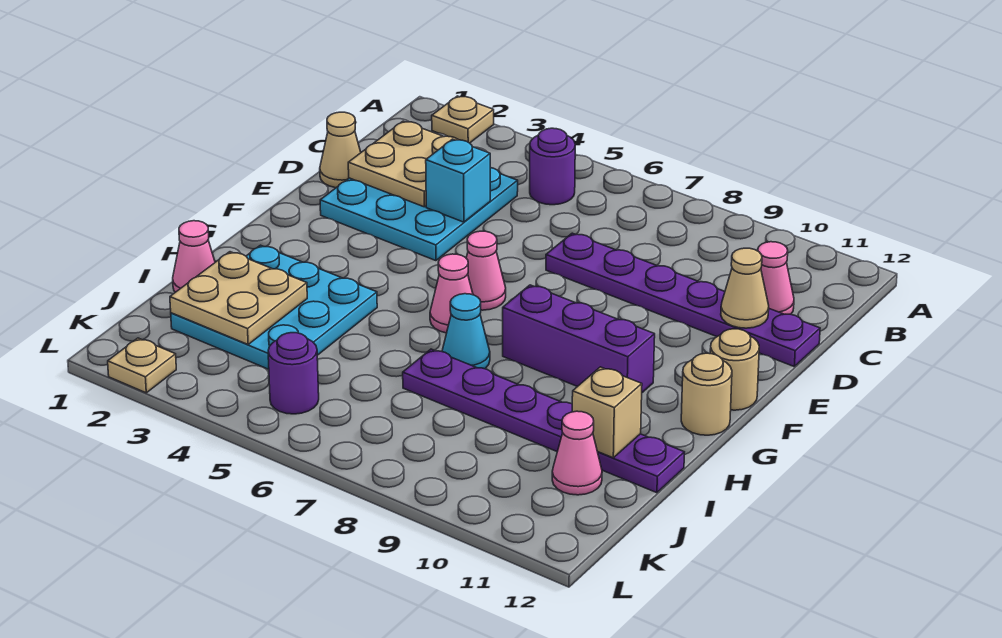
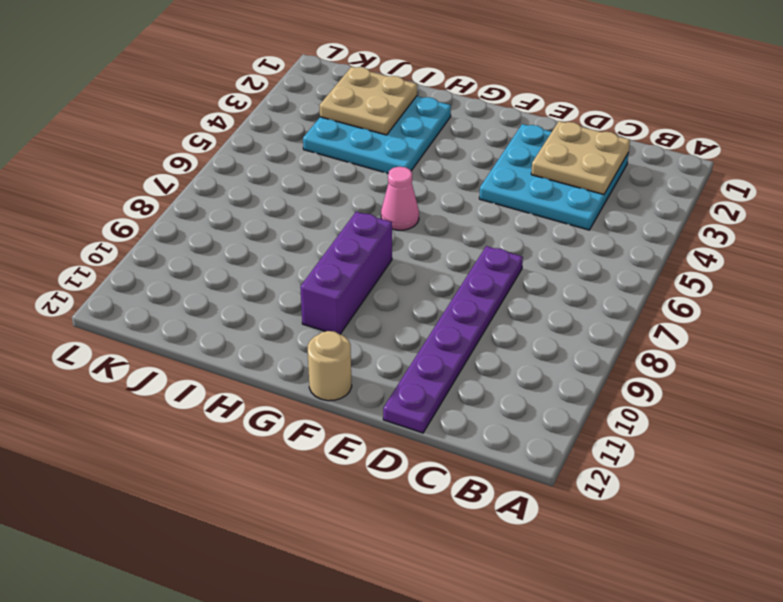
none -> tan plate A2 level 1
none -> purple round brick B5 level 1
none -> pink cone C11 level 1

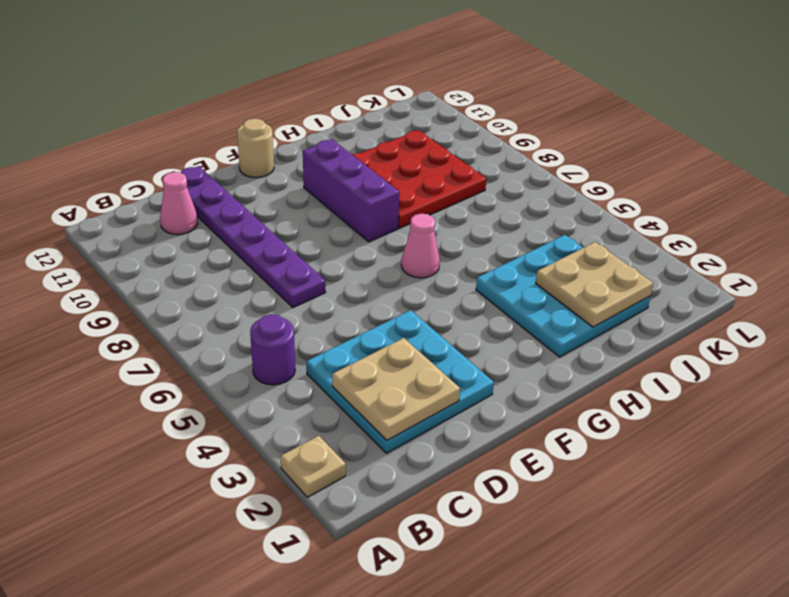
red plate H8:J10 level 1 -> purple plate I7:I12 level 1
none -> tan cone D1 level 1
none -> pink cone F6 level 1
none -> tan round brick G12 level 1

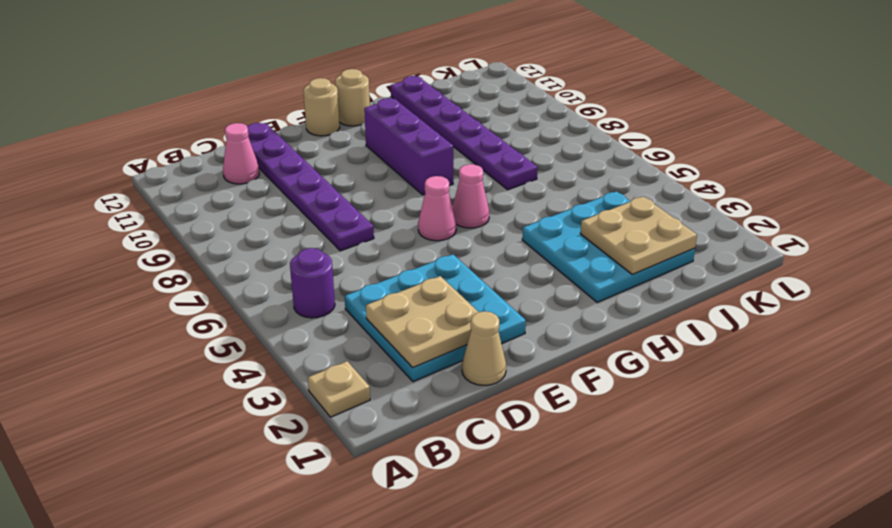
none -> cyan cone H7 level 1
none -> pink cone I1 level 1
none -> pink cone J11 level 1

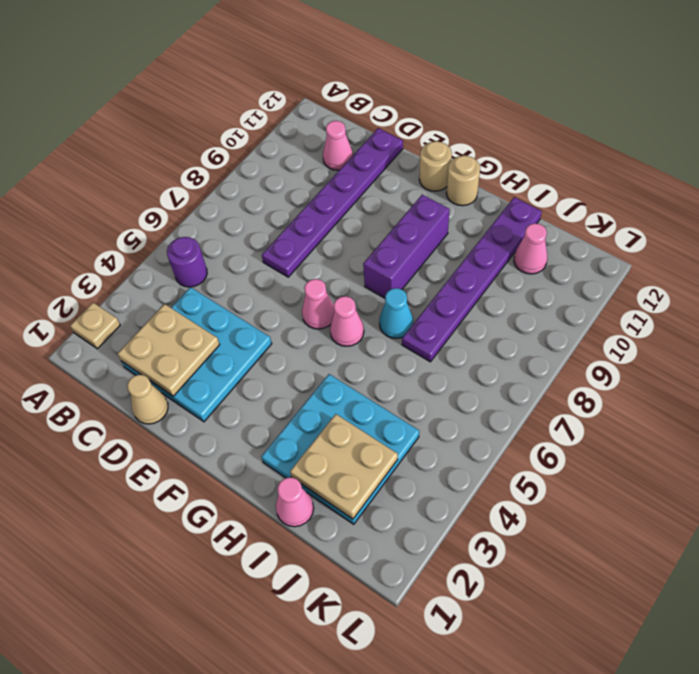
none -> purple round brick K5 level 1
none -> tan plate L2 level 1
none -> cyan brick D4 level 2

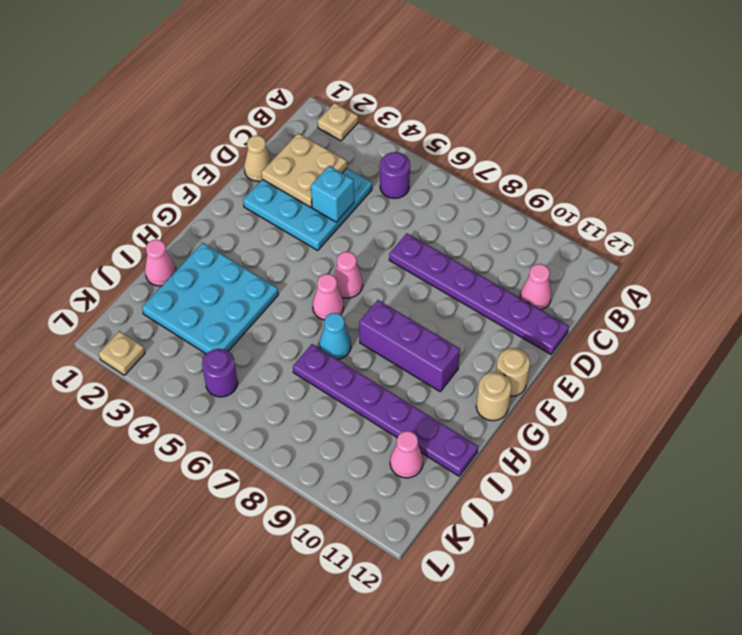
none -> tan cone D11 level 2
none -> tan plate I2:J3 level 2
none -> tan brick I11 level 2

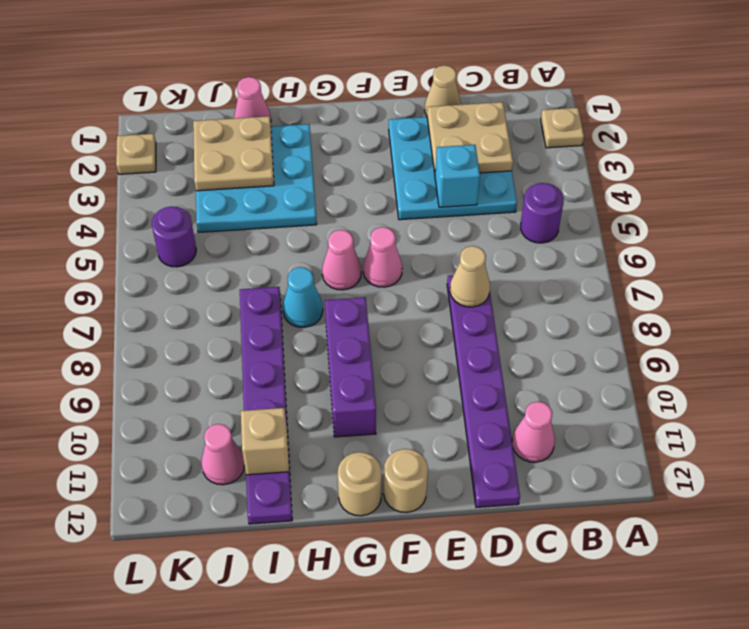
tan cone D7 level 2 -> tan cone D11 level 2

